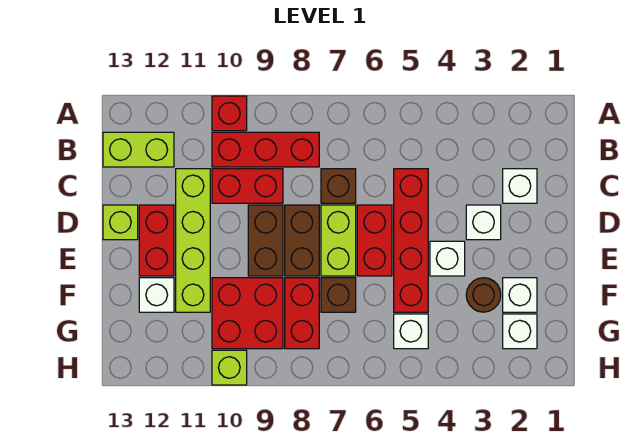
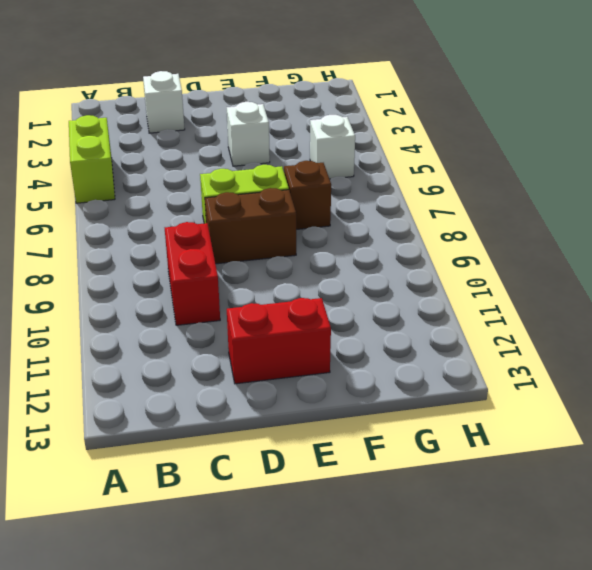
lime brick A4:A5 level 1 -> lime brick B12:B13 level 1
none -> red brick A10 level 1
none -> red brick B8:B10 level 1
none -> red brick C5:F5 level 1

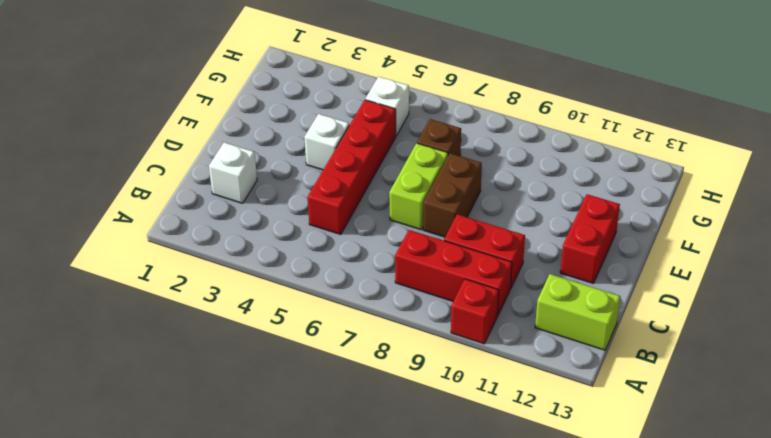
none -> brown brick C7 level 1
none -> lime brick C11:F11 level 1
none -> white brick D3 level 1

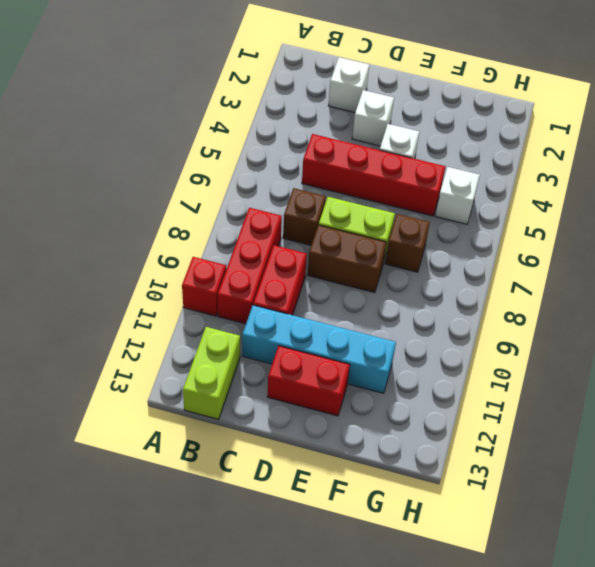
cyan brick C11:F11 level 1 -> lime brick C11:F11 level 1
none -> red brick D6:E6 level 1
none -> brown brick D9:E9 level 1
none -> lime brick D13 level 1

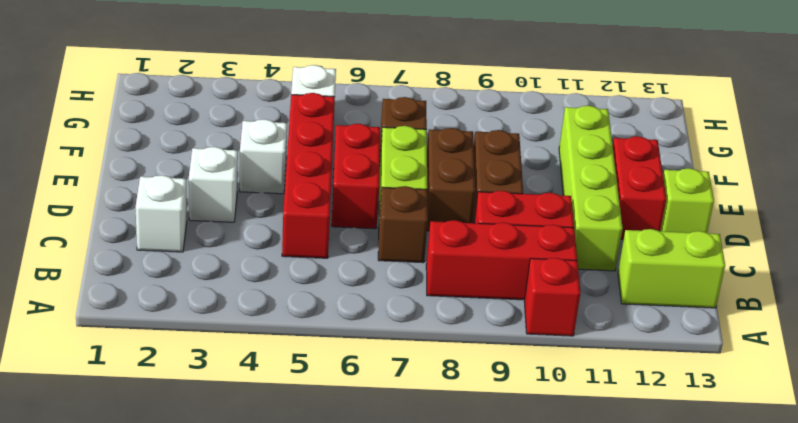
none -> white brick F2 level 1
none -> brown round brick F3 level 1
none -> red brick F8:G8 level 1

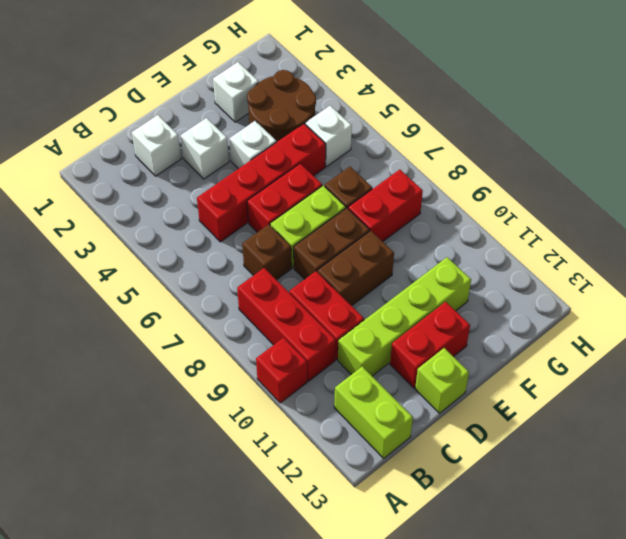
brown round brick F3:G4 level 1 -> brown round brick F3 level 1
none -> red brick F9:G10 level 1
none -> white brick F12 level 1
none -> white brick G2 level 1

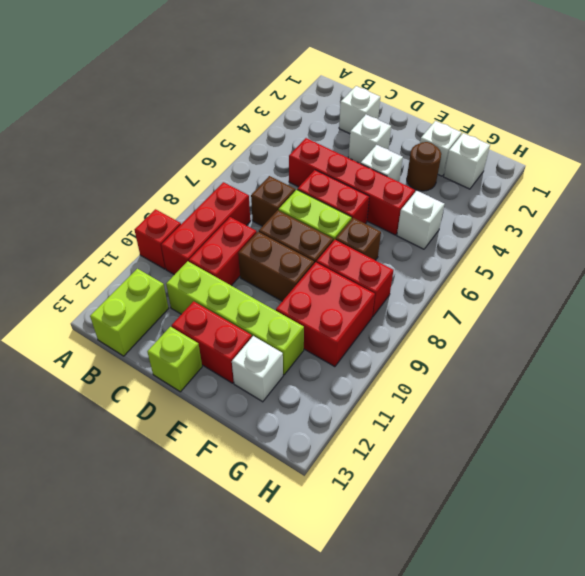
none -> lime brick H10 level 1

